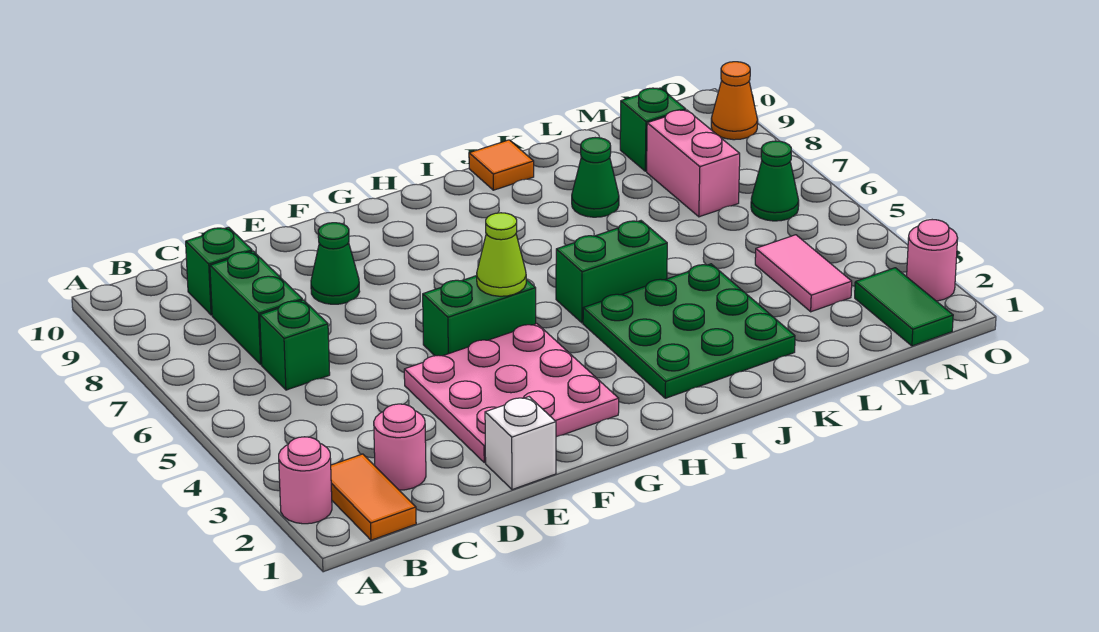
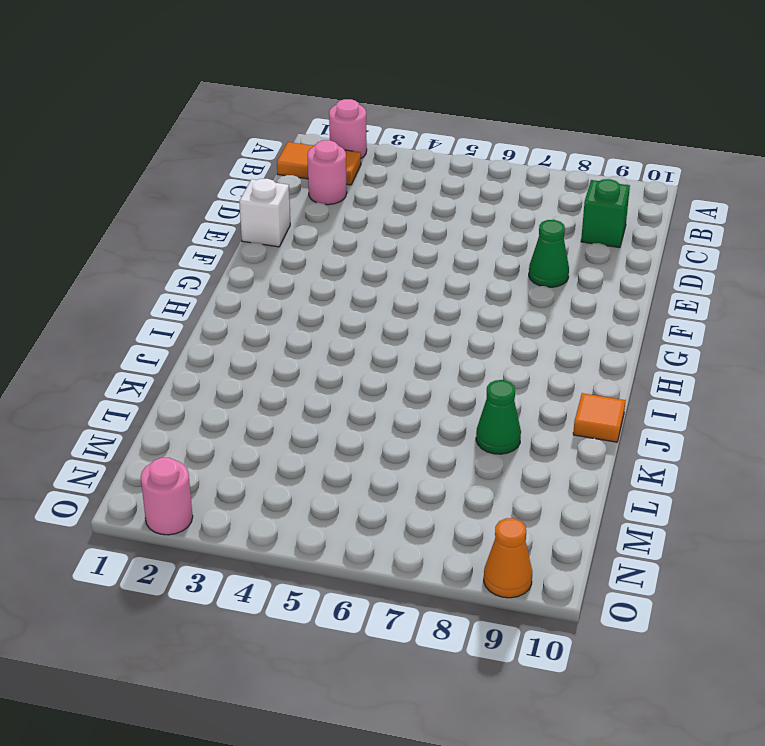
none -> green brick C6 level 1
none -> green brick C7:C8 level 1
none -> pink plate E2:G4 level 1

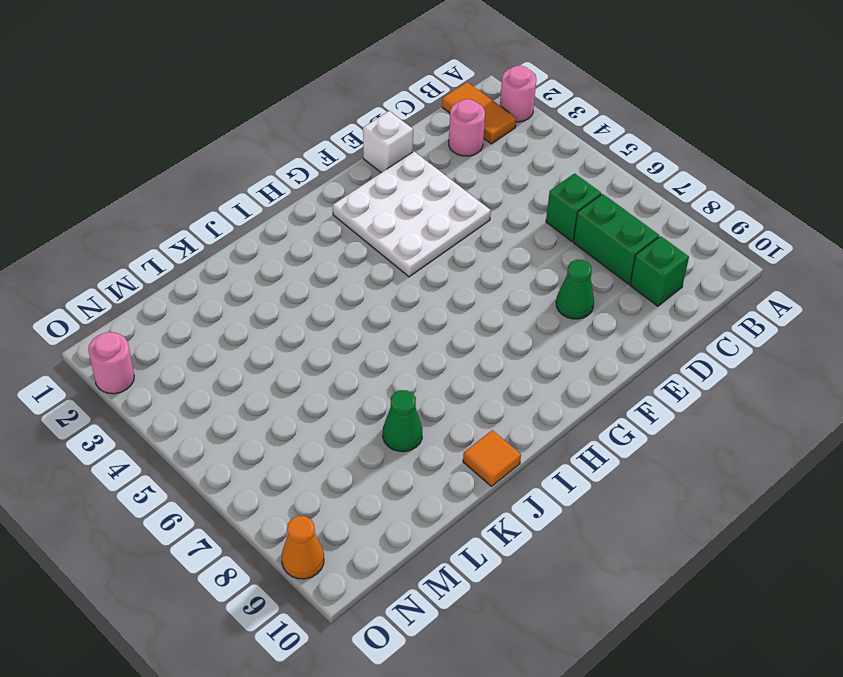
white plate E2:G4 level 1 -> pink plate E2:G4 level 1
none -> green brick F5:G5 level 1
none -> green plate I2:K4 level 1
none -> green brick I5:J5 level 1

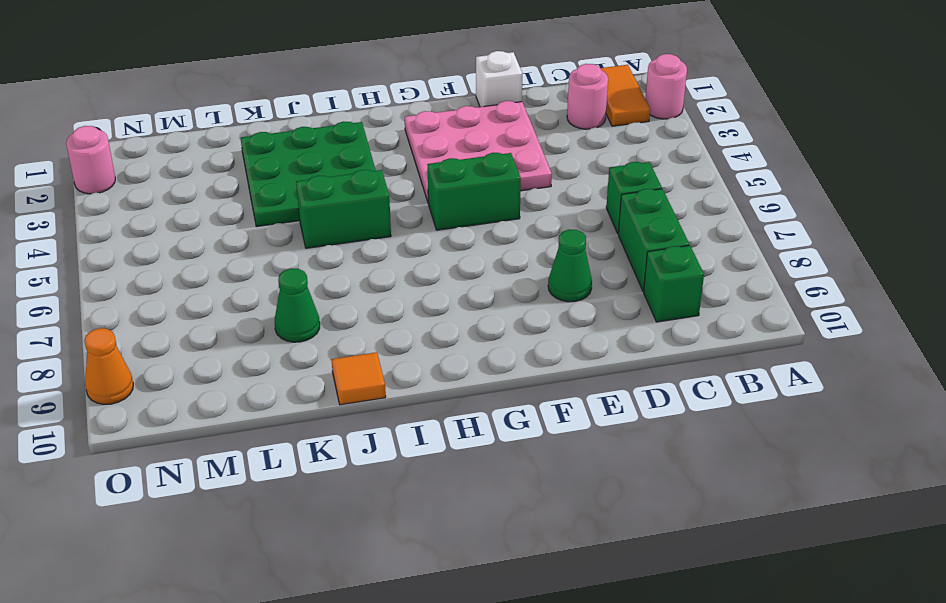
none -> pink tile M3:M4 level 1
none -> pink brick M7:M8 level 1
none -> green brick M9 level 1

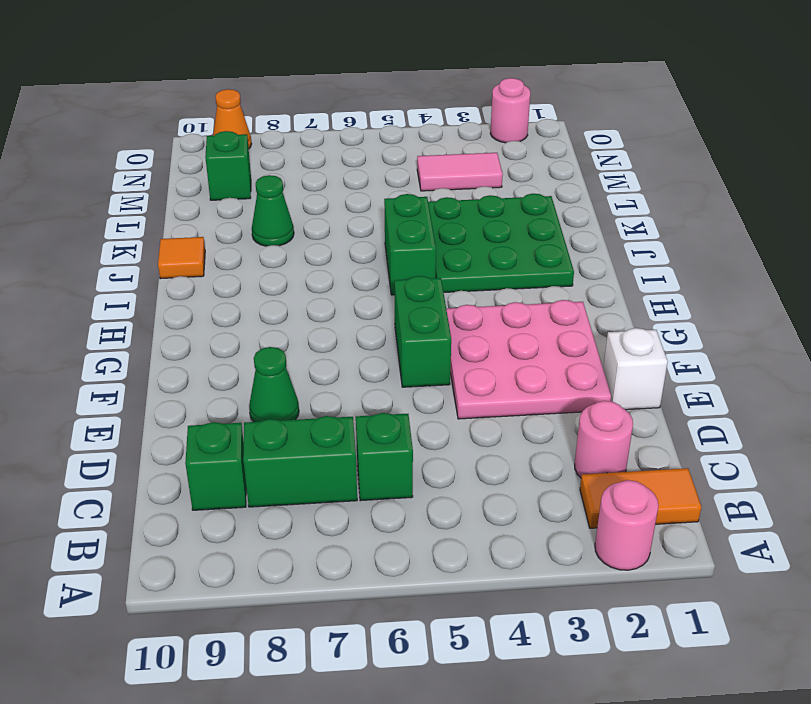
none -> pink brick M7:M8 level 1
none -> green tile N1:N2 level 1
none -> green cone N6 level 1

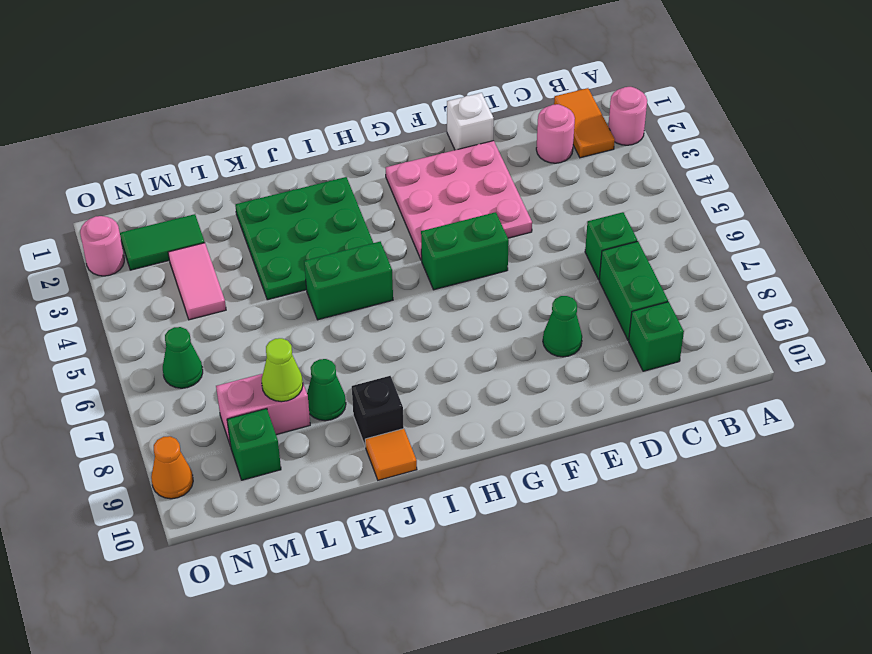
black brick J9 level 1 -> none
pink brick L8:M8 level 1 -> pink brick M7:M8 level 1
lime cone L8 level 2 -> lime cone G5 level 2
green tile M2:N2 level 1 -> green tile N1:N2 level 1

